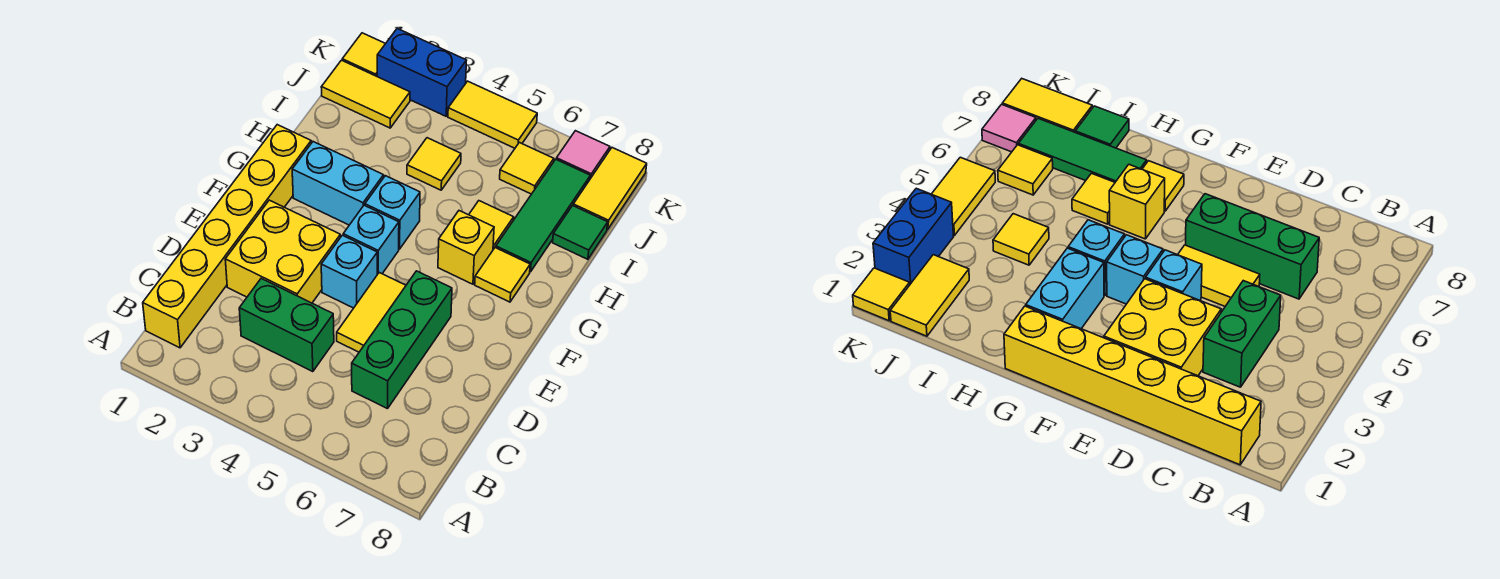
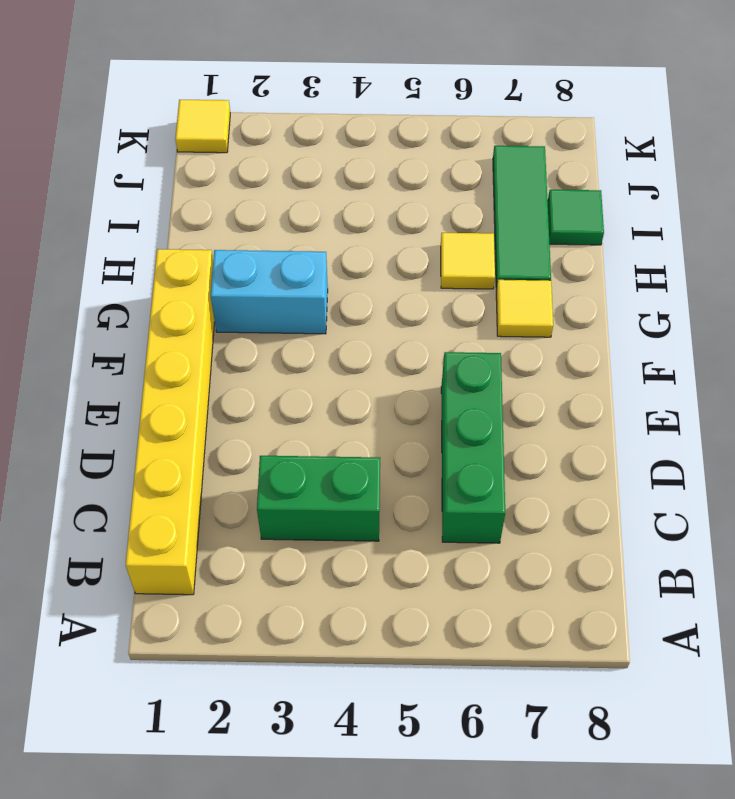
none -> yellow brick D2:E3 level 1
none -> yellow tile D5:E5 level 1
none -> cyan brick E4 level 1

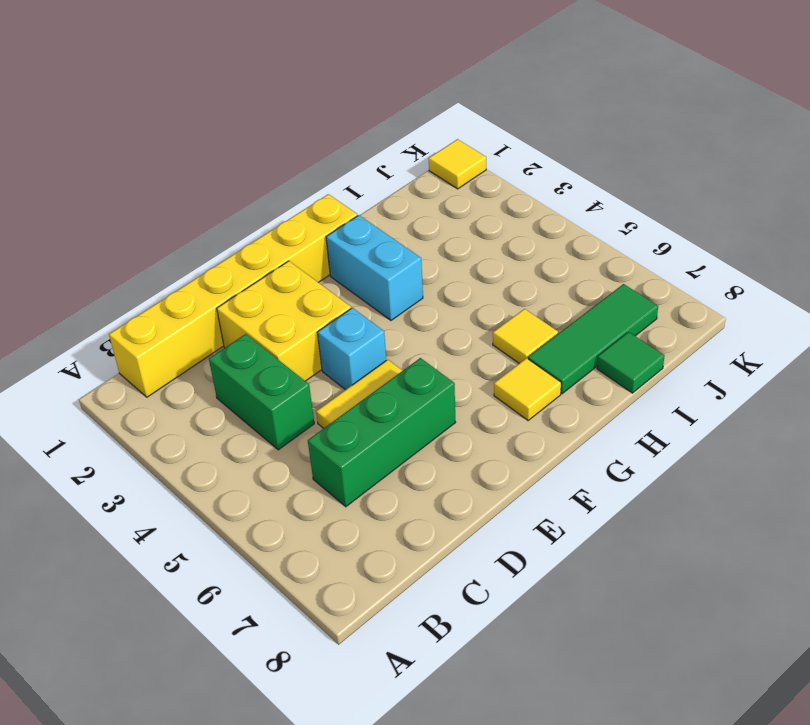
none -> cyan brick F4 level 1
none -> cyan brick G4 level 1
none -> yellow brick G6 level 1

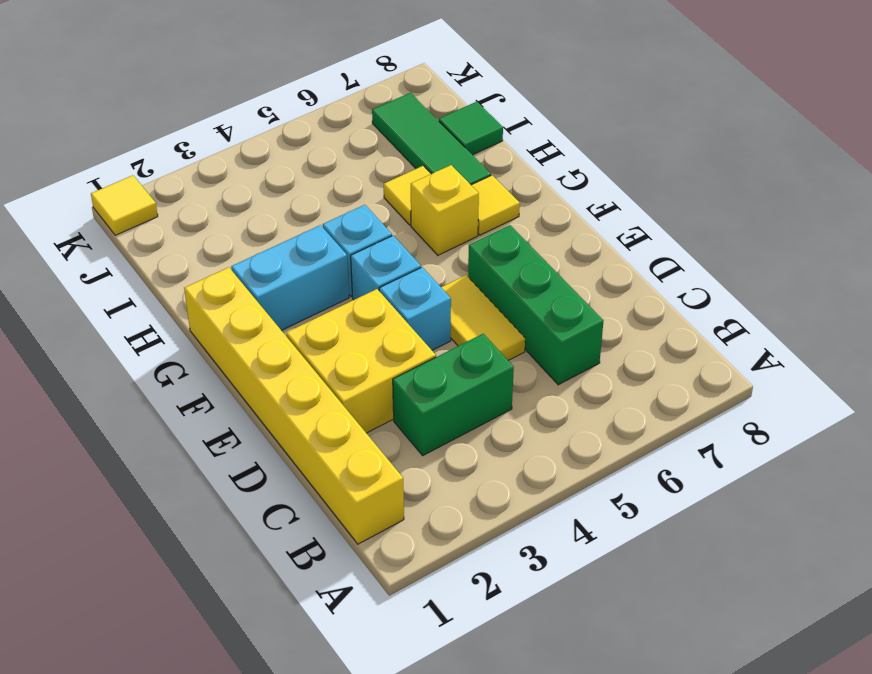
none -> yellow tile I4 level 1
none -> yellow tile J1:J2 level 1
none -> yellow tile J6 level 1

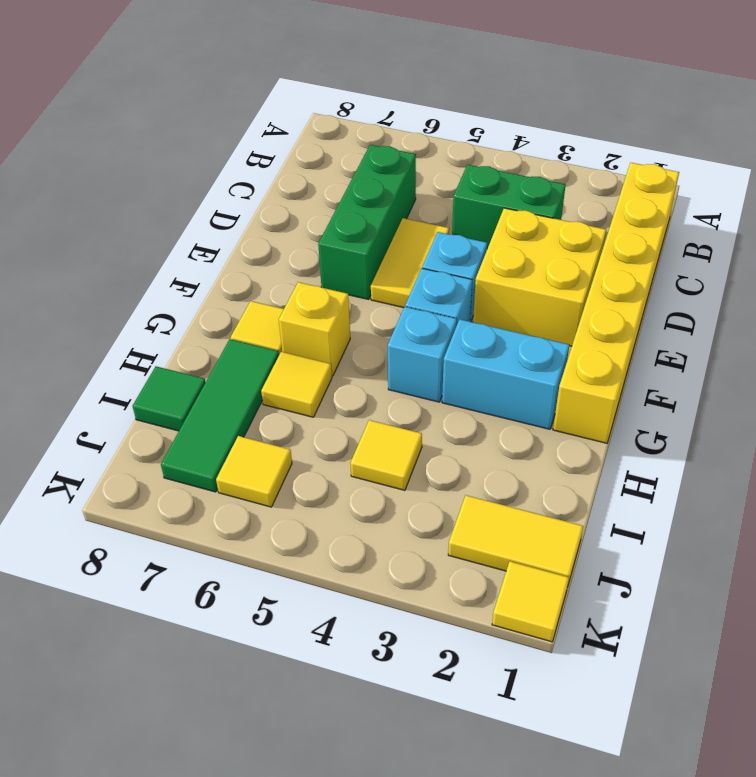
none -> yellow tile J8:K8 level 1
none -> blue brick K2:K3 level 1
none -> yellow tile K4:K5 level 1

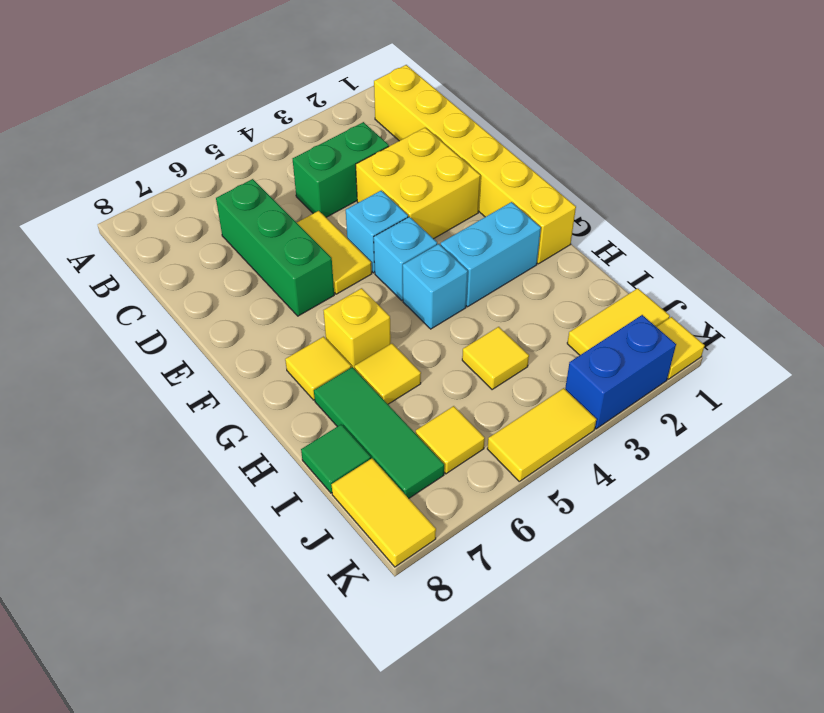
none -> pink tile K7 level 1

